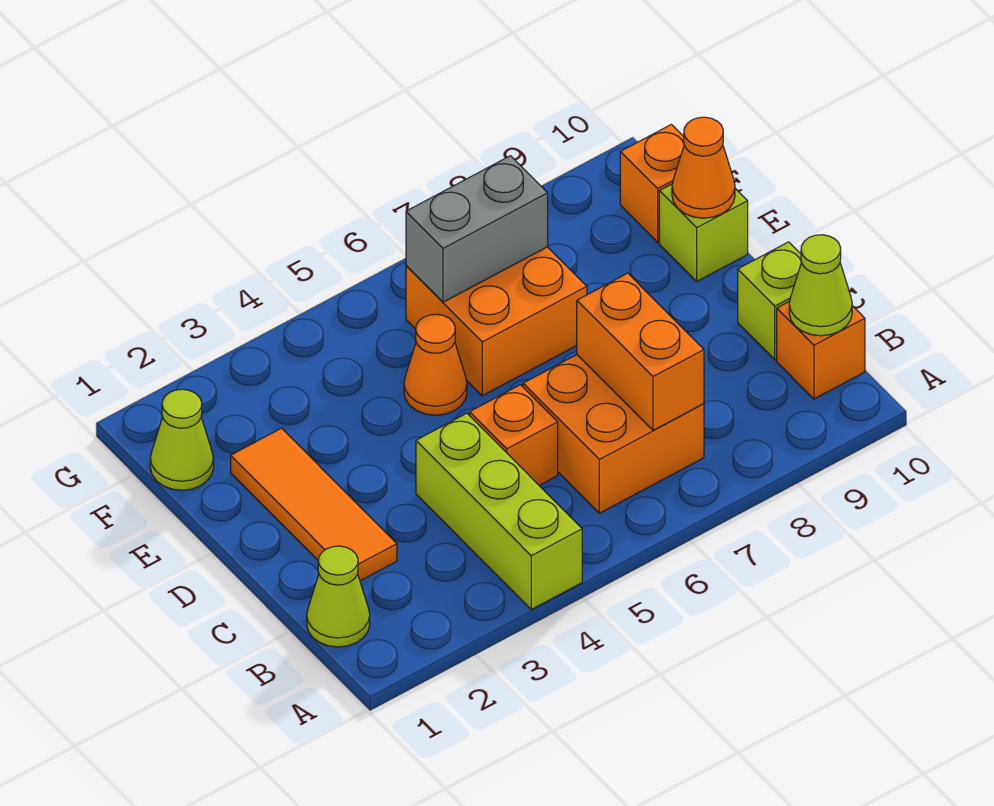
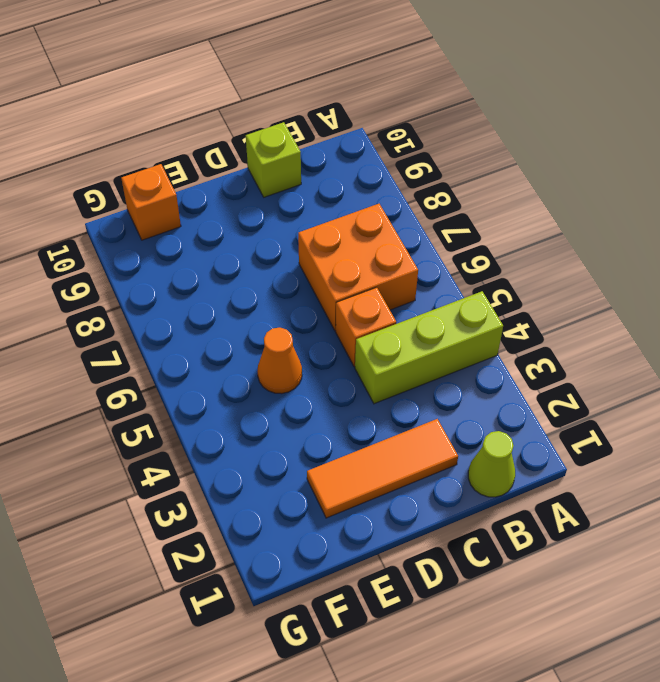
none -> orange brick B10 level 1
none -> orange brick E6:F7 level 1
none -> lime brick E10 level 1

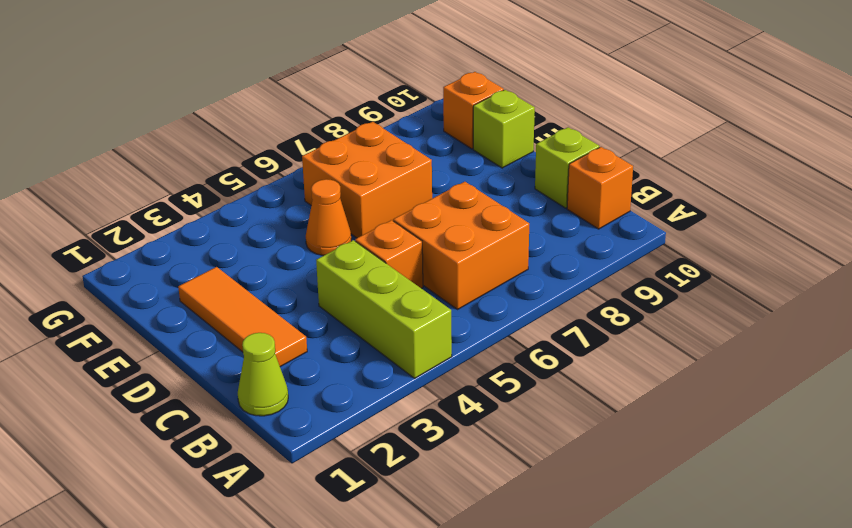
none -> lime cone F1 level 1
none -> orange brick B7:C7 level 2
none -> lime cone B10 level 2

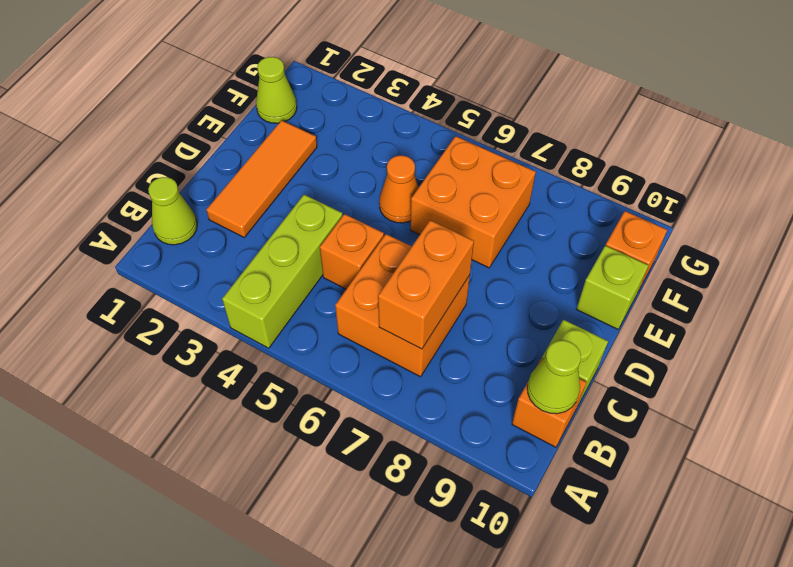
none -> orange cone E10 level 2
none -> grey brick F6:F7 level 2

